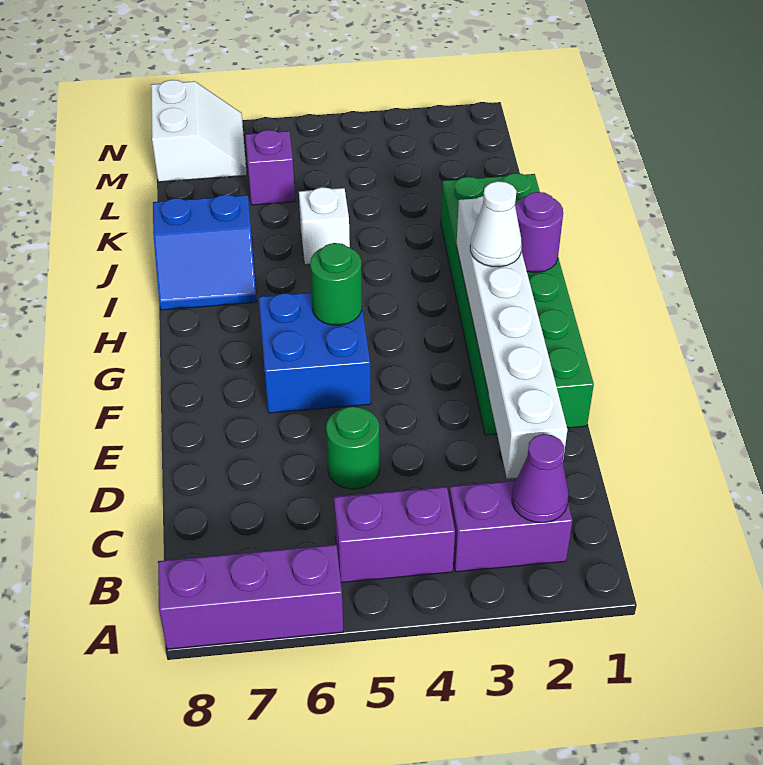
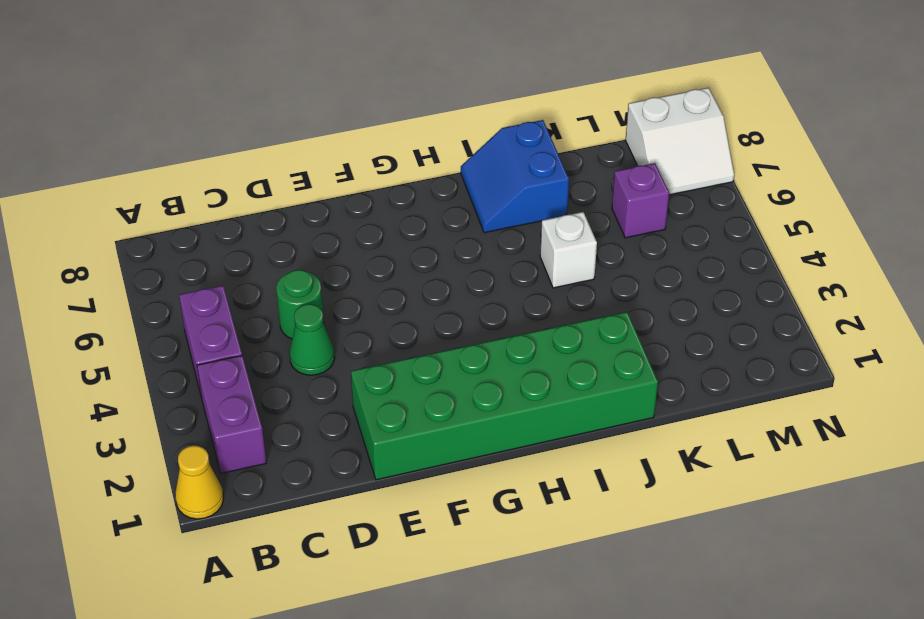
yellow cone A1 level 1 -> none
green cone D4 level 1 -> none
none -> purple brick A6:A8 level 1
none -> blue brick F5:G6 level 1
none -> purple cone B2 level 2

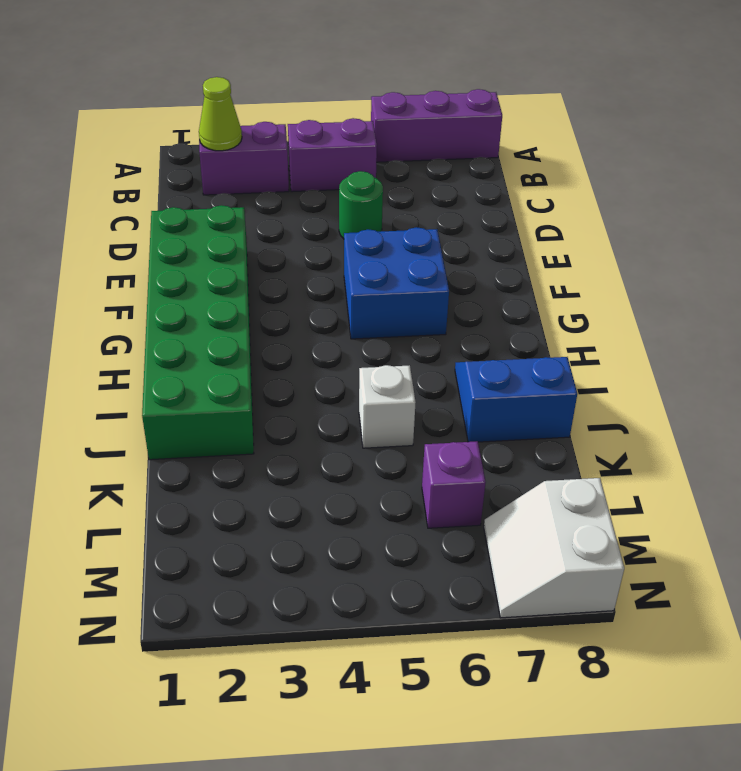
lime cone B2 level 2 -> purple cone B2 level 2
none -> white brick C2:H2 level 2
none -> green round brick G5 level 2
none -> purple round brick H1 level 2

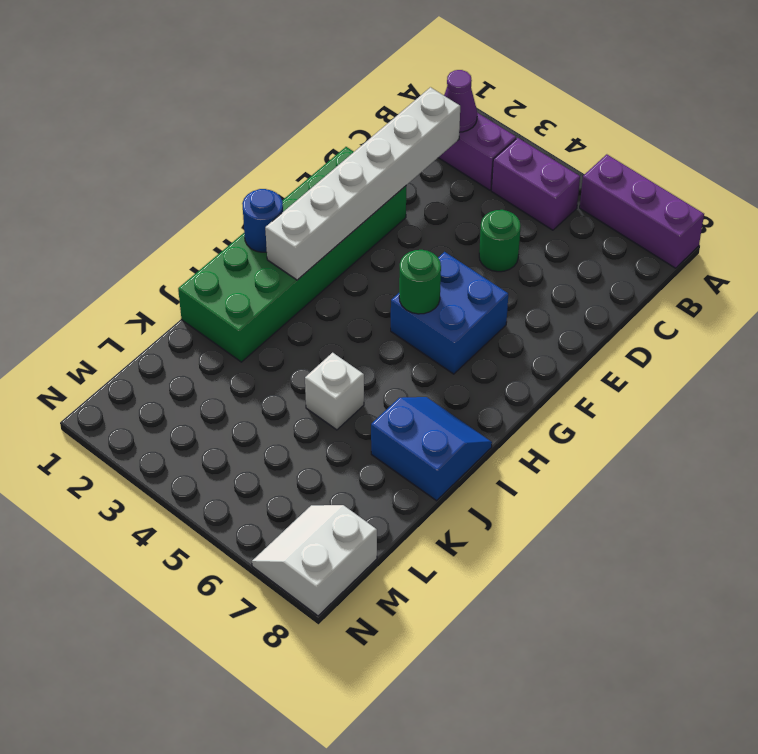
blue round brick H1 level 2 -> purple round brick H1 level 2
none -> purple brick L6 level 1
none -> white cone G2 level 3

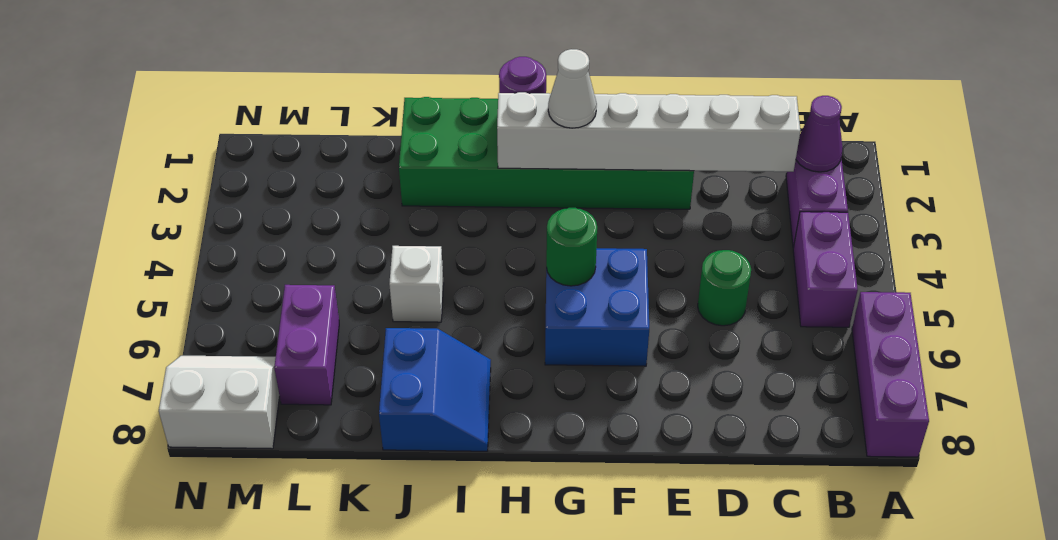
purple brick L6:L7 level 1 -> purple brick L6 level 1

